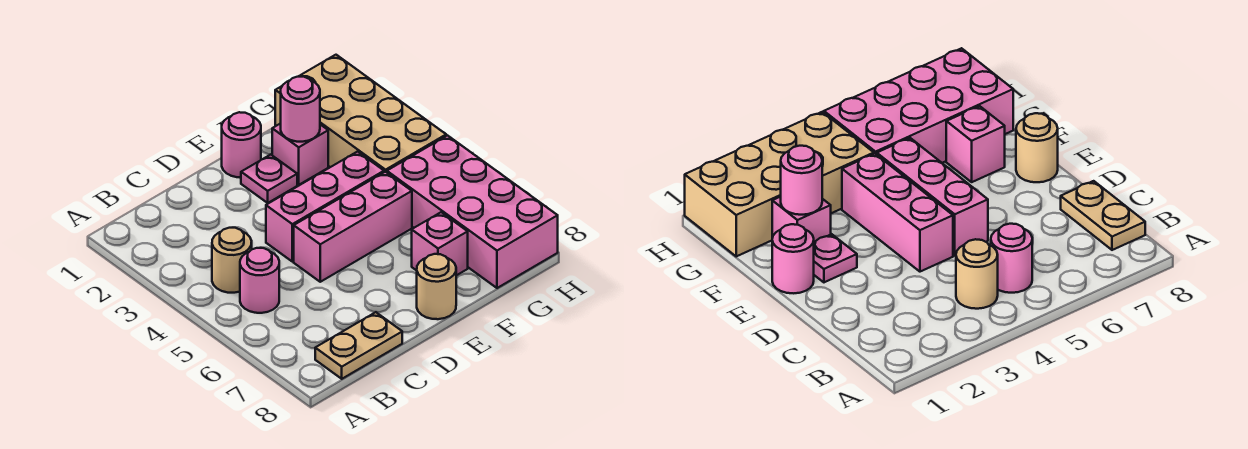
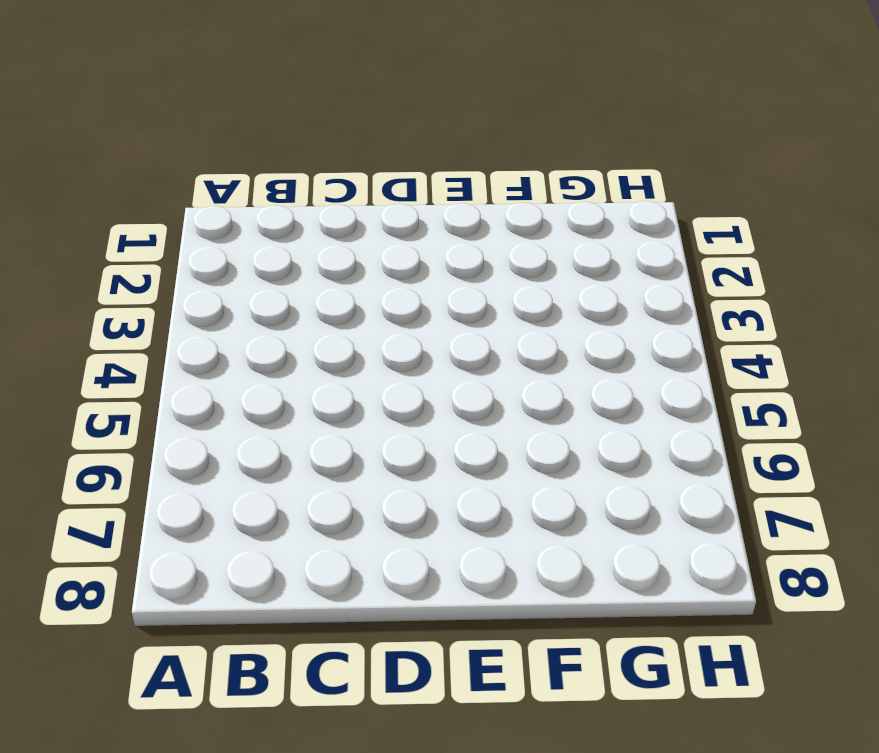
none -> tan round brick B4 level 1
none -> pink round brick B5 level 1
none -> tan plate B8:C8 level 1

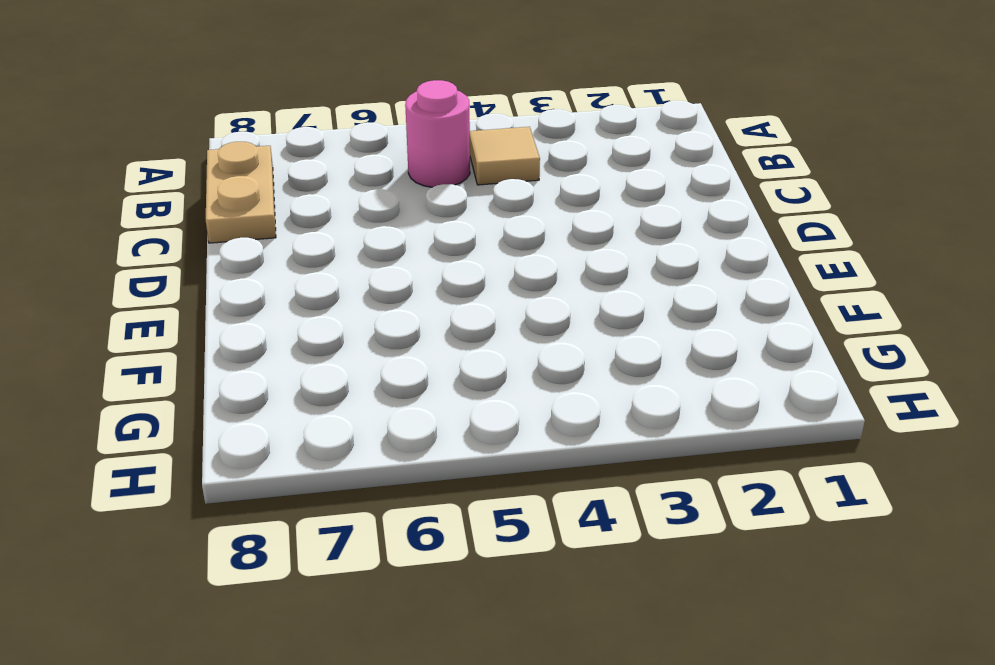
tan tile B4 level 1 -> tan round brick B4 level 1
none -> pink brick D4:F4 level 1
none -> pink brick D5:F5 level 1
none -> pink round brick E1 level 1

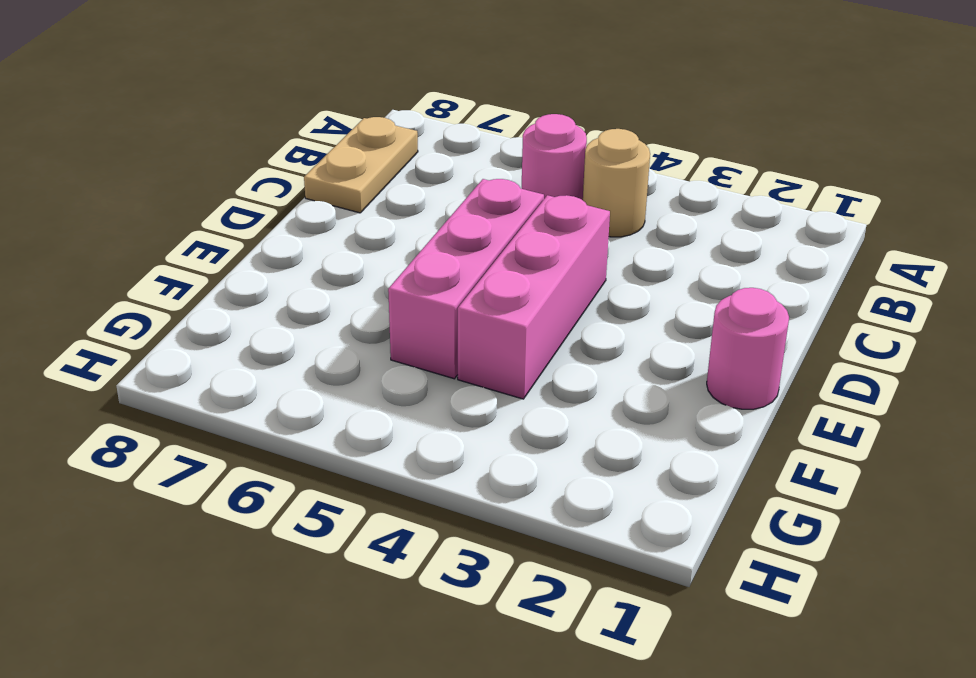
none -> pink plate E2 level 1
none -> tan round brick E8 level 1
none -> pink brick F2 level 1

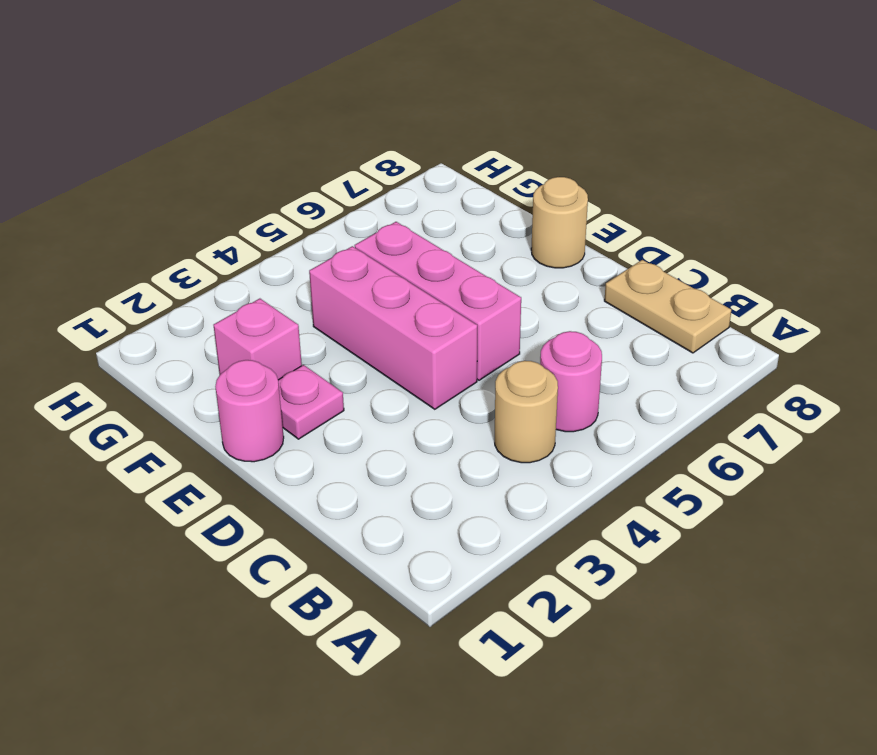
none -> pink brick F7 level 1
none -> tan brick G1:H4 level 1
none -> pink brick G5:H8 level 1

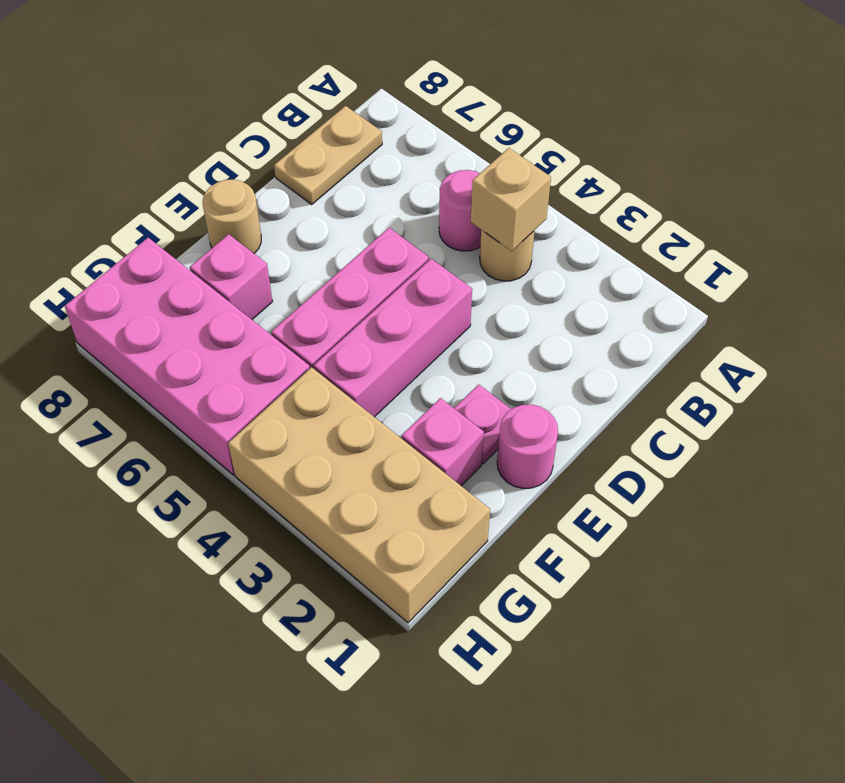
tan brick B4 level 2 -> none
none -> pink round brick F2 level 2

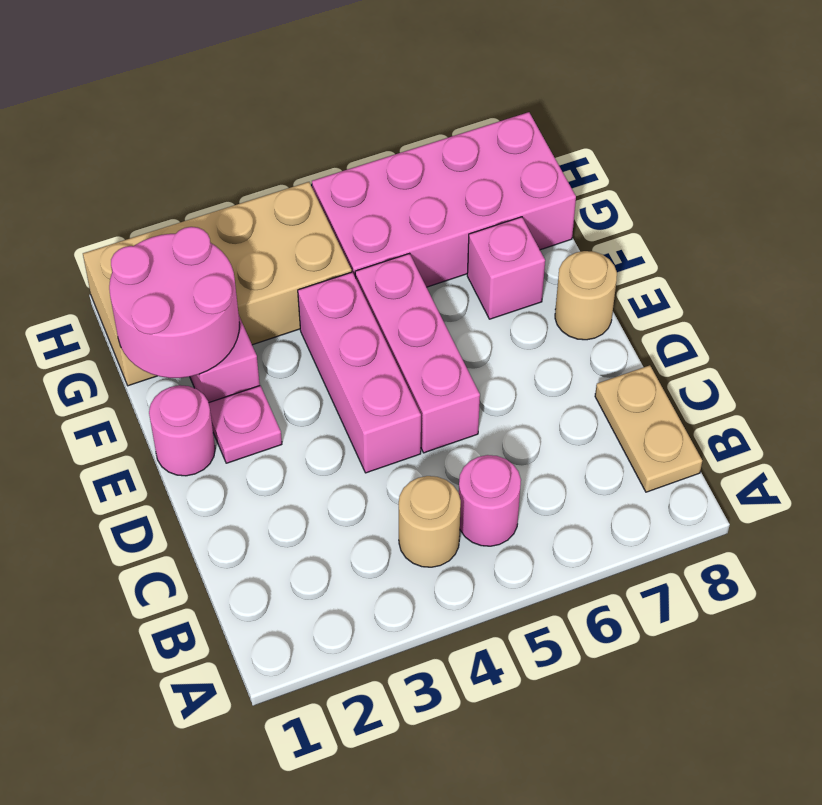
pink round brick F1:G2 level 2 -> pink round brick F2 level 2

